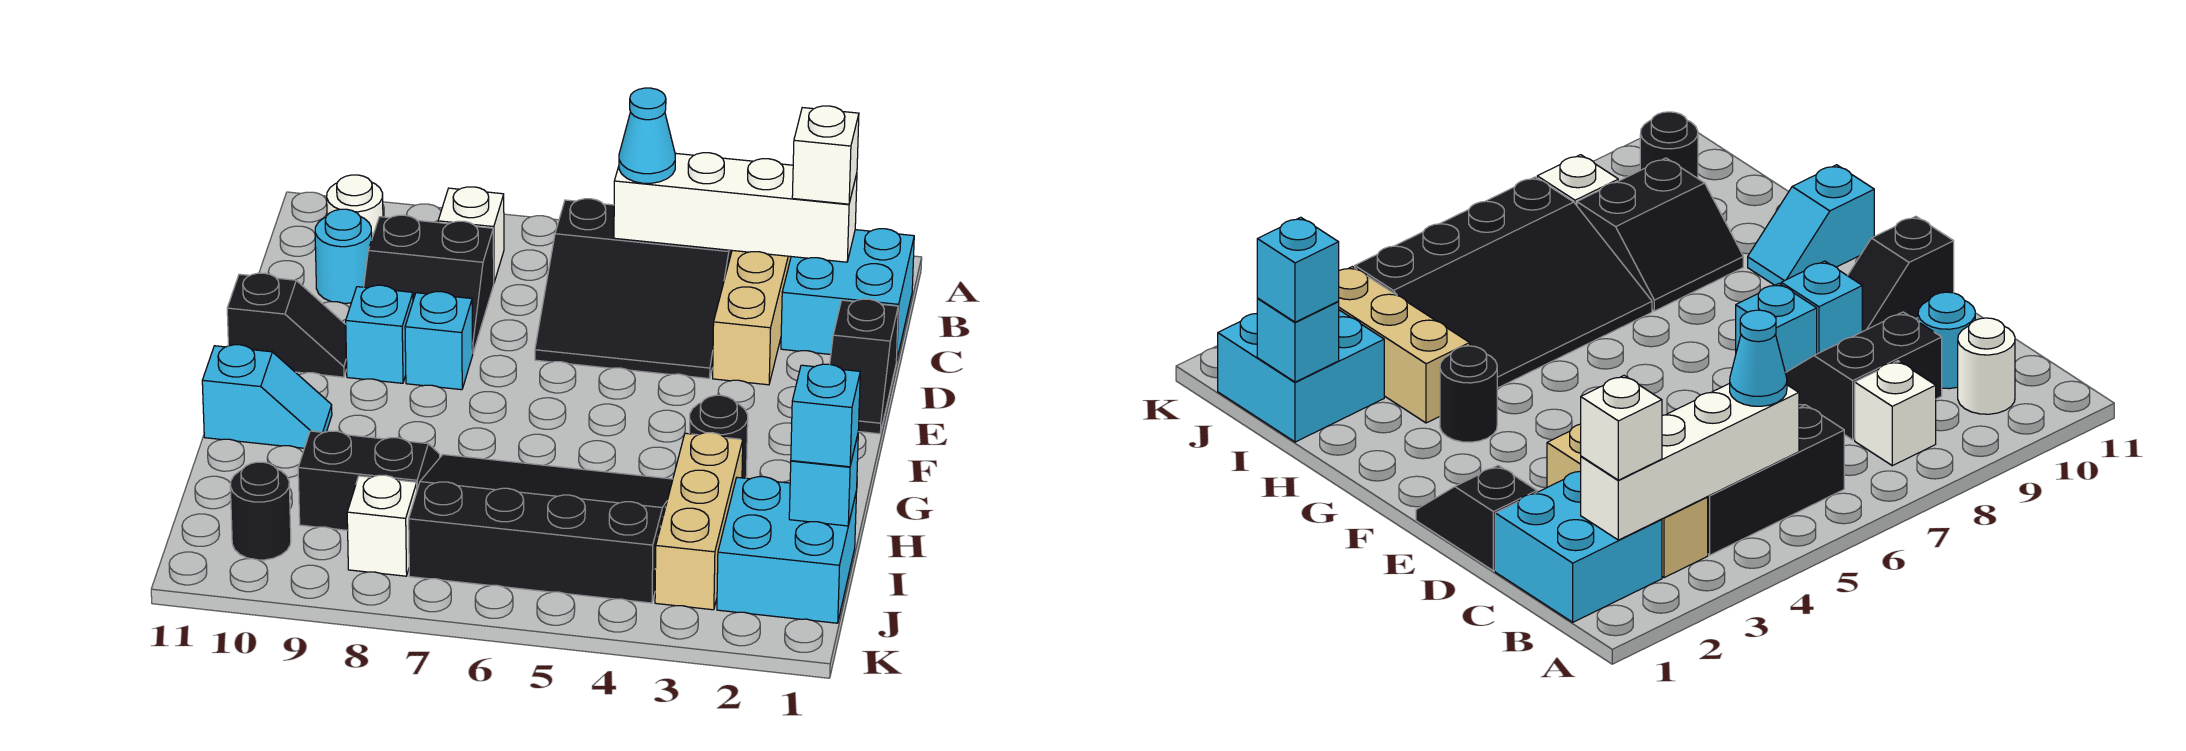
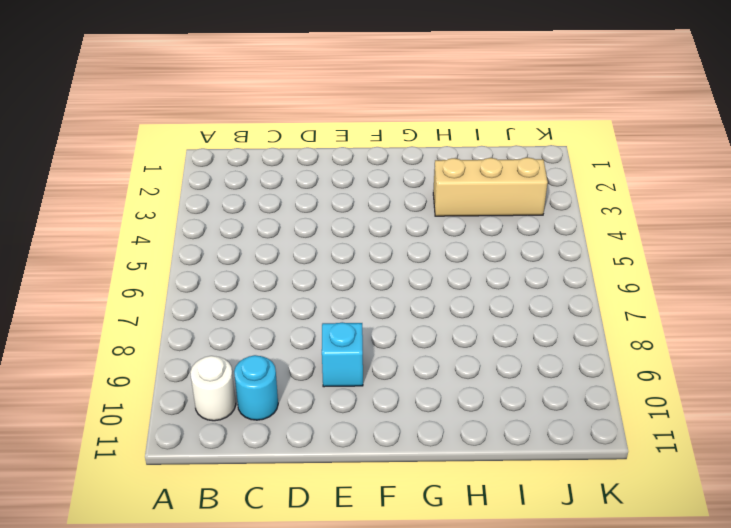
none -> cyan brick B1:C2 level 1
none -> tan brick B3:D3 level 1
none -> black slope B4:D6 level 1 top B

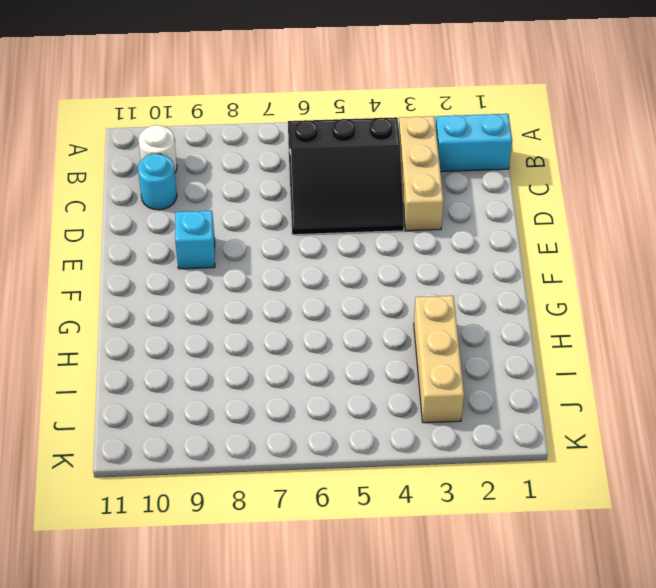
cyan brick B1:B2 level 1 -> cyan brick B1:C2 level 1
none -> white brick B8 level 1
none -> black slope C8:D9 level 1 top C
none -> black slope D1:E1 level 1 top D

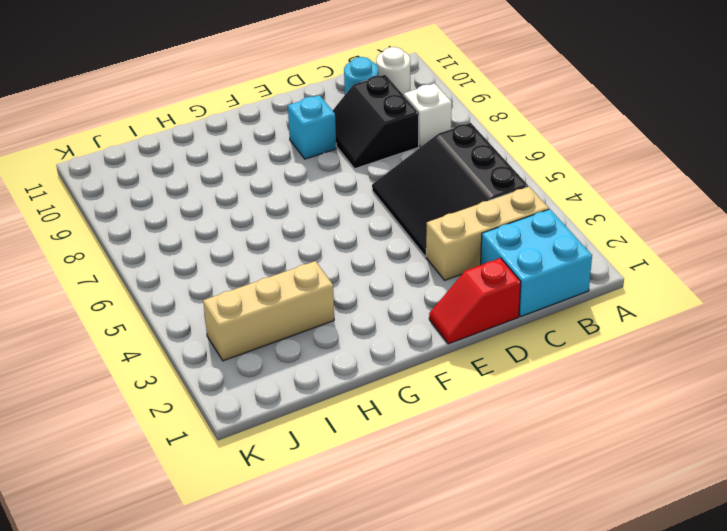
red slope D1:E1 level 1 top D -> black slope D1:E1 level 1 top D
none -> cyan brick E8 level 1
none -> black slope E10:E11 level 1 top 11
none -> black round brick G3 level 1

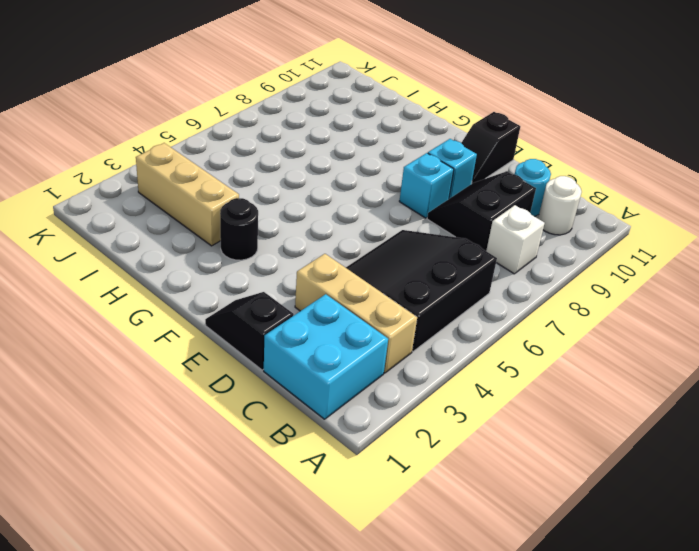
none -> cyan slope G10:G11 level 1 top 11
none -> black slope H4:J7 level 1 top J
none -> black slope H8:I9 level 1 top I

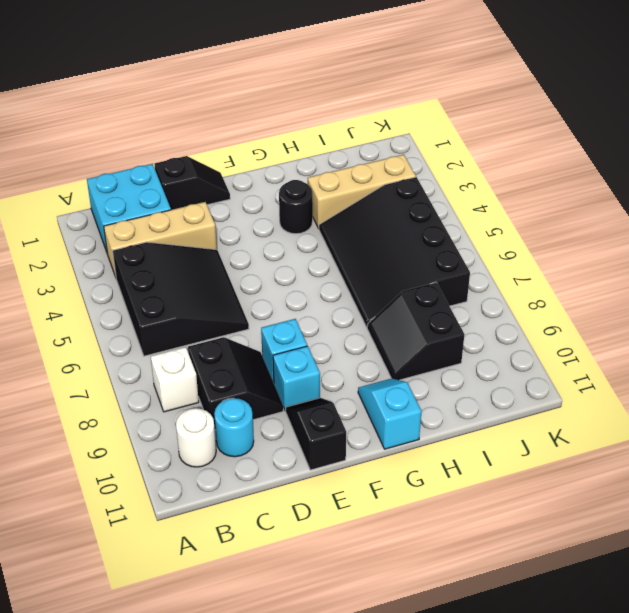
none -> cyan brick I1:J2 level 1
none -> white brick J8 level 1
none -> black round brick J10 level 1

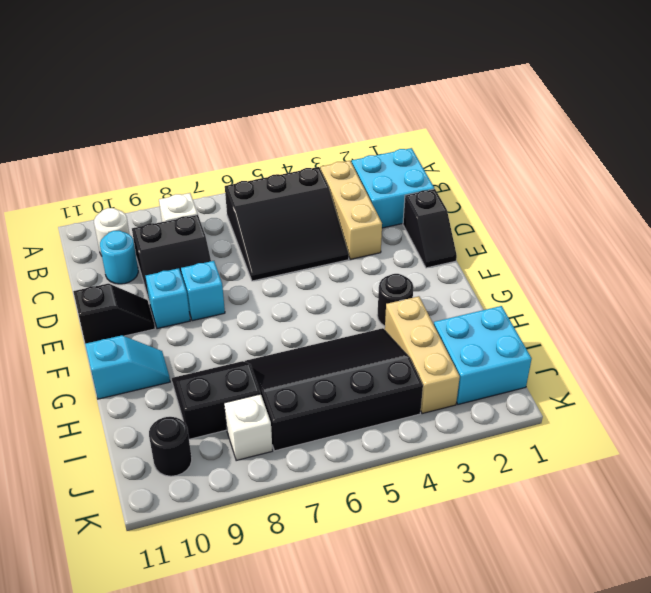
none -> white brick B2:B5 level 2
none -> cyan brick I1 level 2
none -> white brick B2 level 3

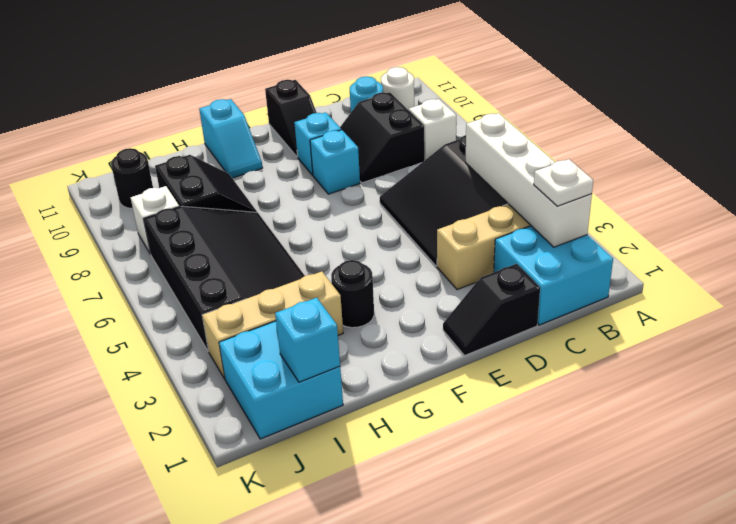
white plate B2 level 3 -> white brick B2 level 3
none -> cyan cone B5 level 3
none -> cyan brick I1 level 3

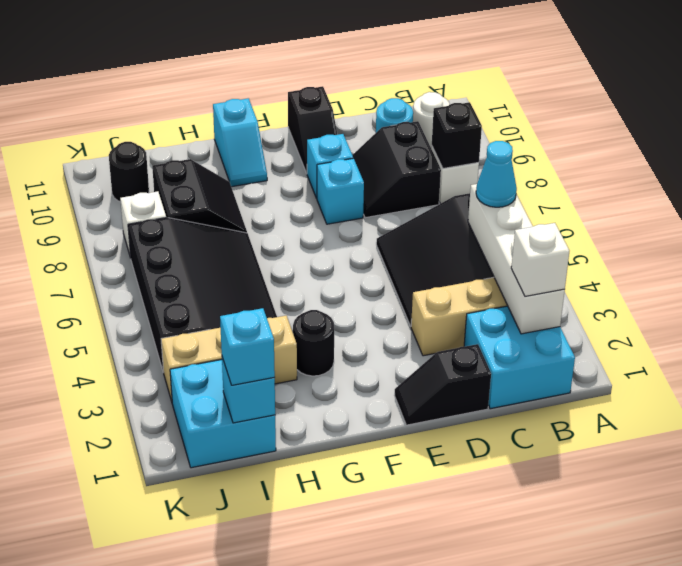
black brick B8 level 2 -> none

